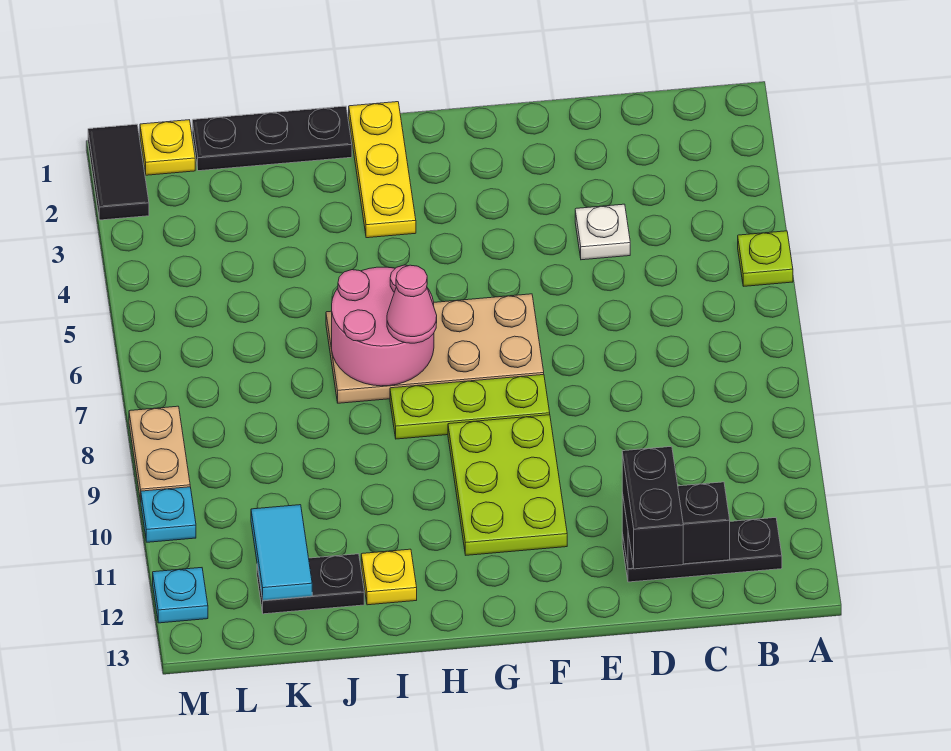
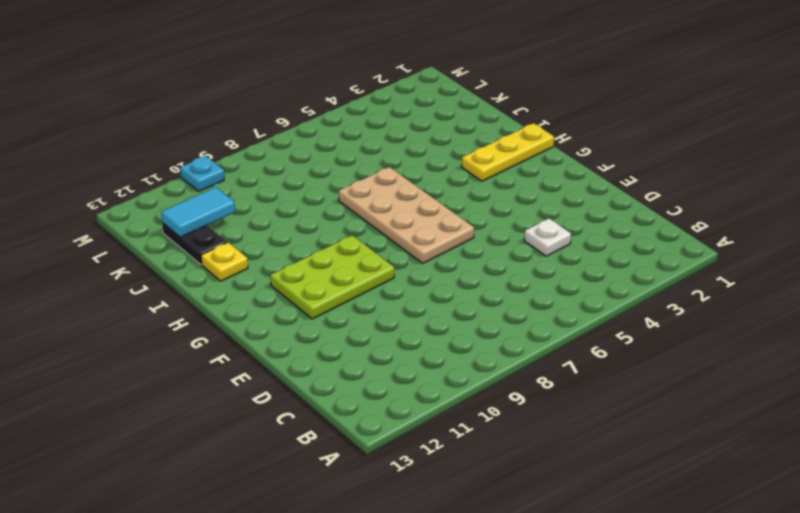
none -> lime plate A5 level 1
none -> black plate B12:D12 level 1
none -> lime plate F8:H8 level 1

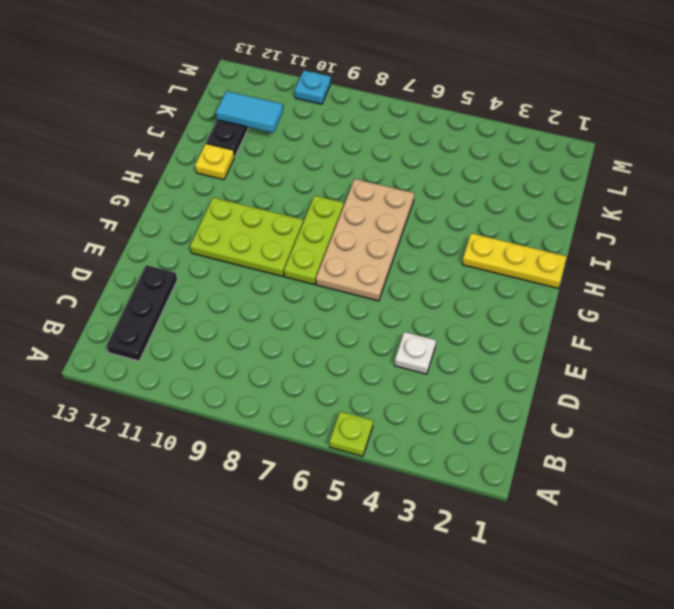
none -> black plate I1:K1 level 1
none -> yellow plate L1 level 1
none -> black tile M1:M2 level 1

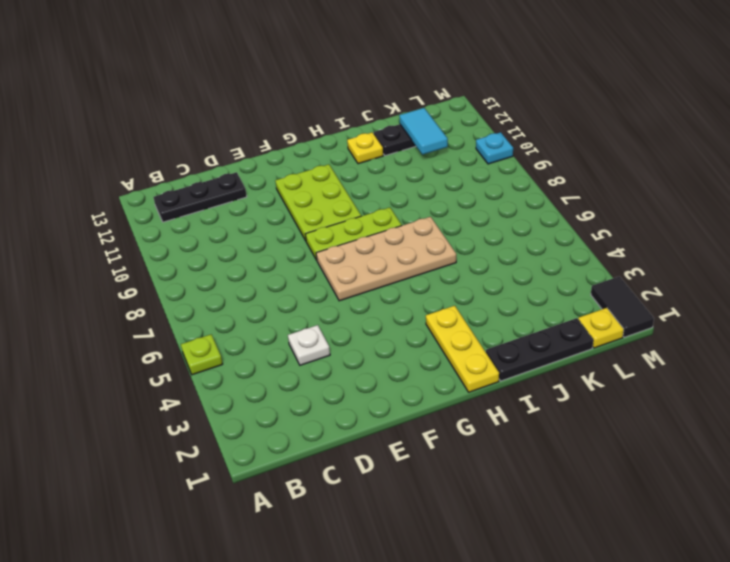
none -> tan plate M8:M9 level 1
none -> cyan plate M12 level 1
none -> black brick C12:D12 level 2

